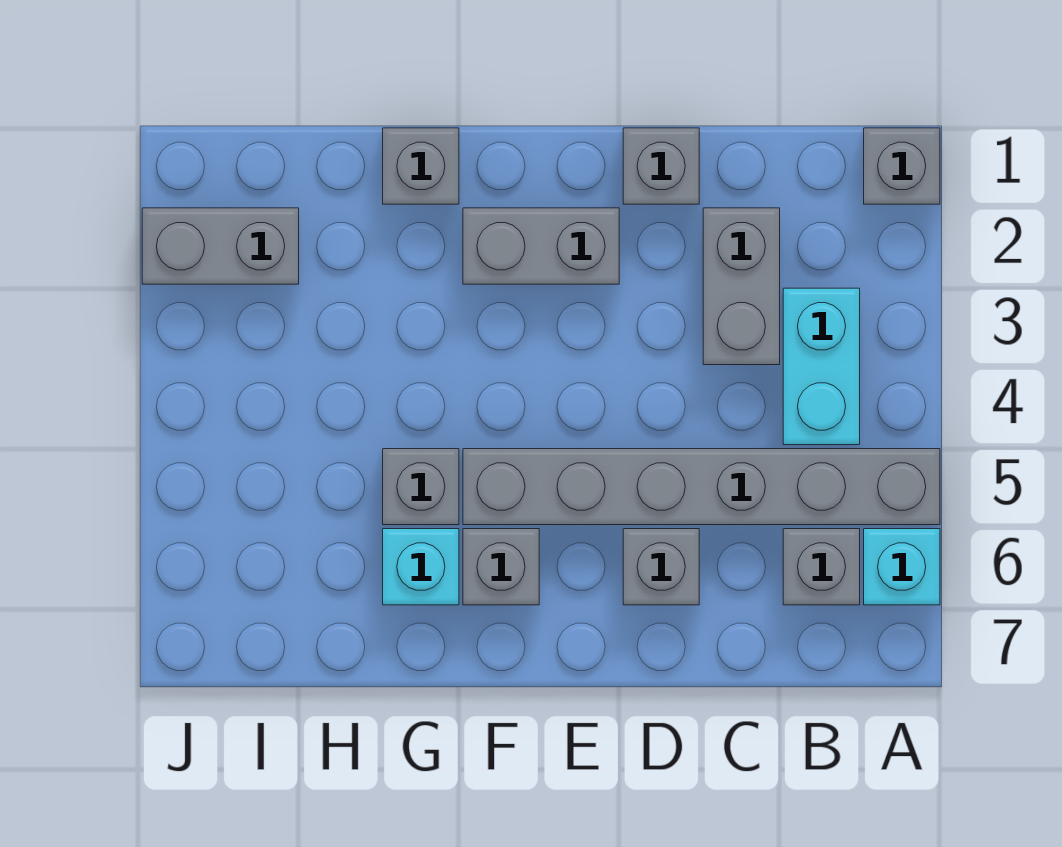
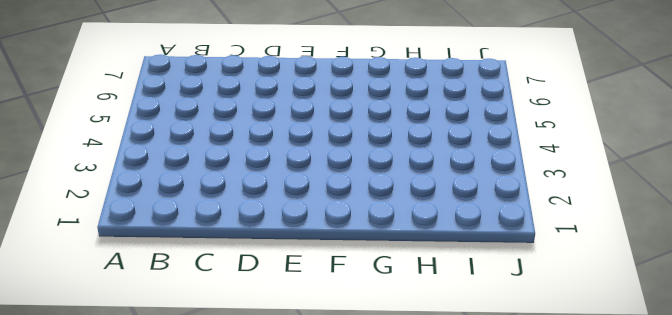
none -> grey brick A1 level 1
none -> grey brick A5:F5 level 1
none -> cyan brick A6 level 1

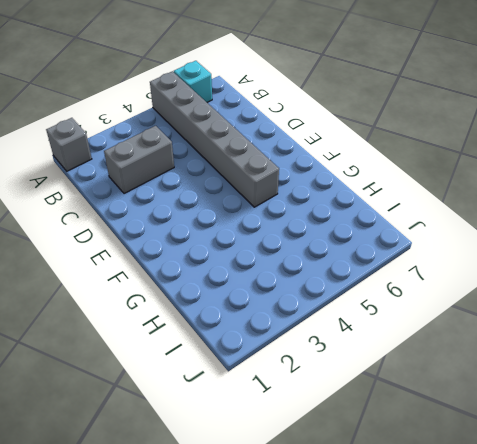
none -> cyan brick B3:B4 level 1
none -> grey brick B6 level 1
none -> grey brick D1 level 1

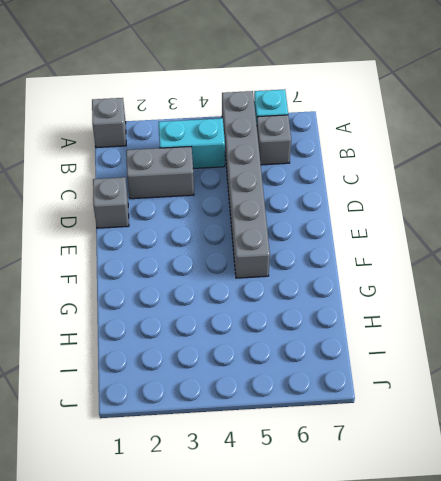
none -> grey brick D6 level 1
none -> grey brick E2:F2 level 1
none -> grey brick F6 level 1

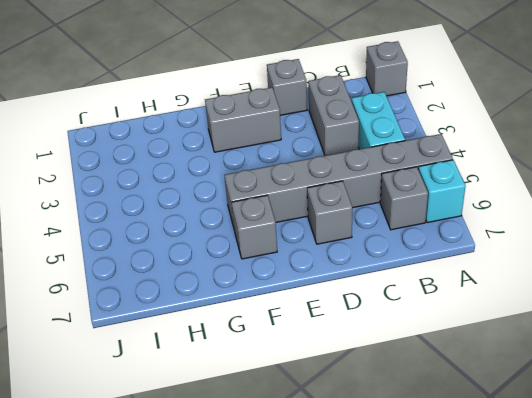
none -> grey brick G1 level 1
none -> grey brick G5 level 1
none -> cyan brick G6 level 1

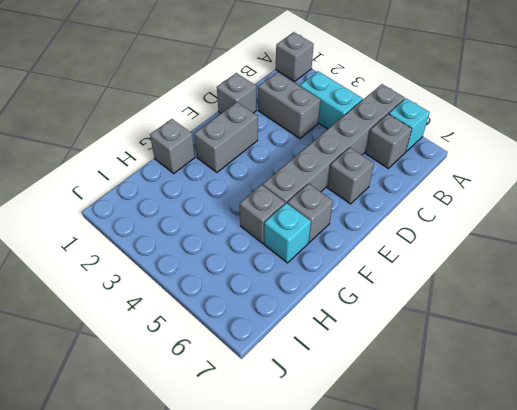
none -> grey brick I2:J2 level 1

